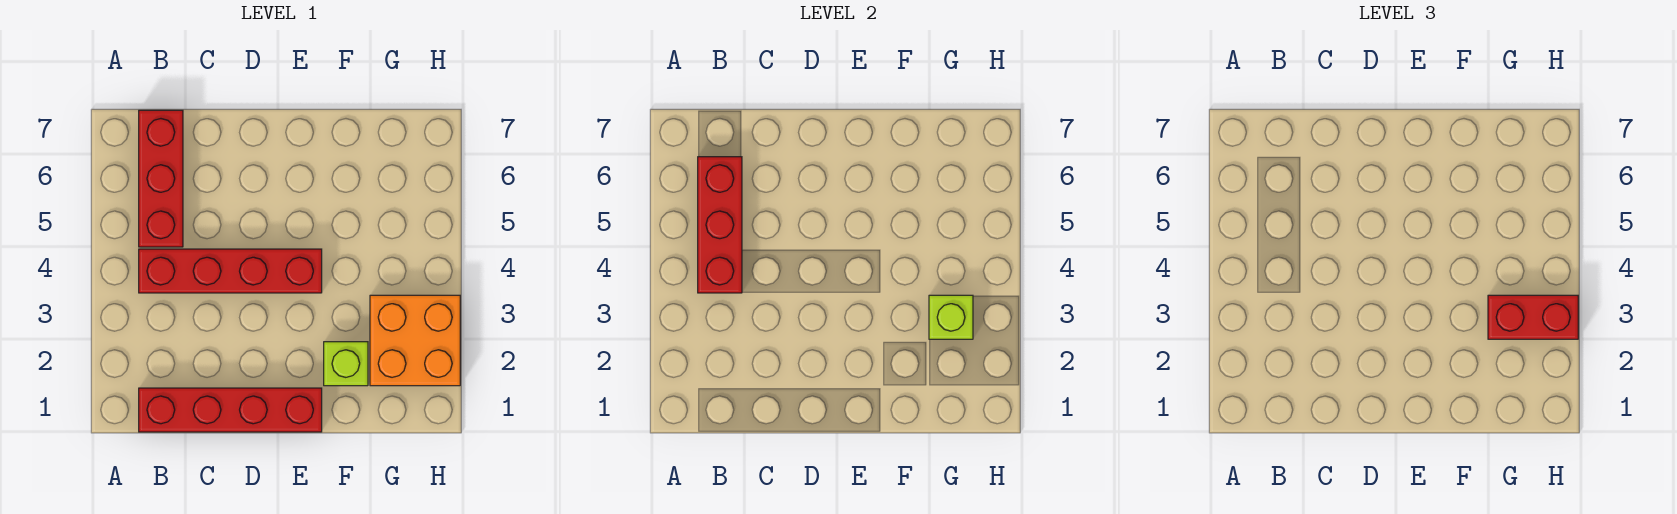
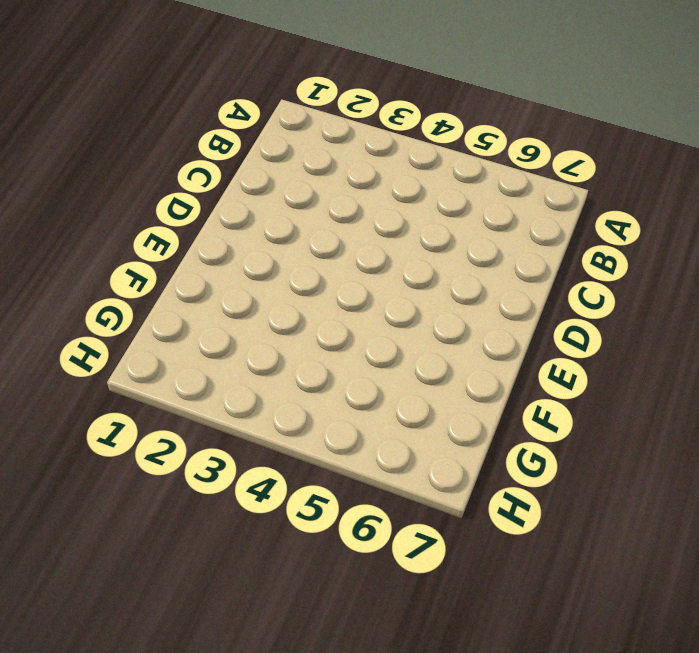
none -> red brick B1:E1 level 1
none -> red brick B4:E4 level 1

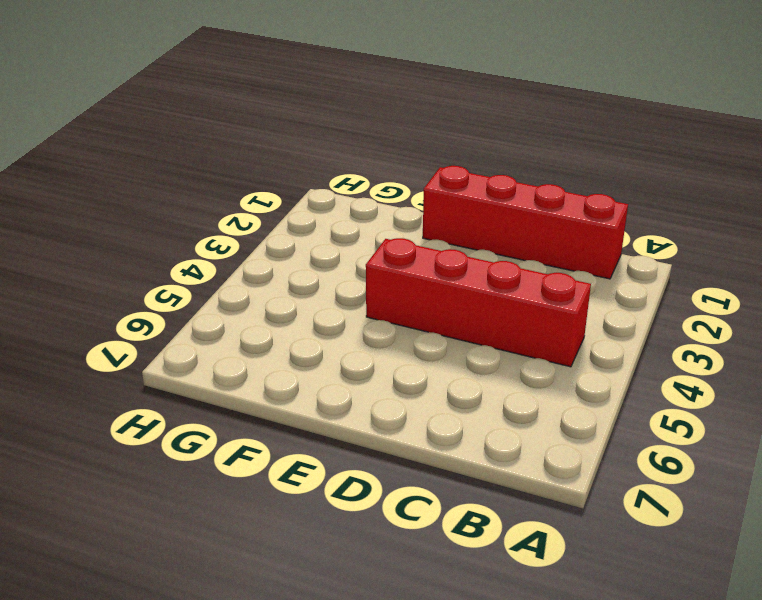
none -> red brick B5:B7 level 1
none -> lime brick F2 level 1

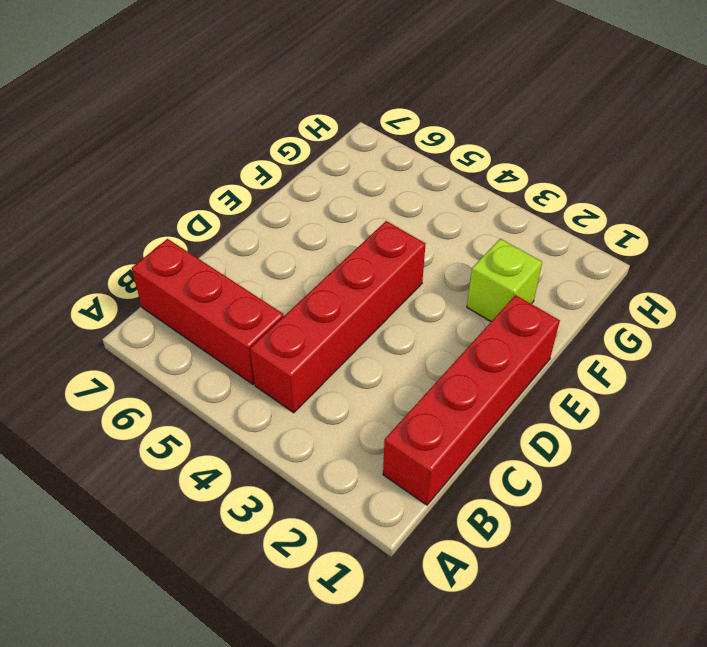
none -> orange brick G2:H3 level 1
none -> red brick B4:B6 level 2

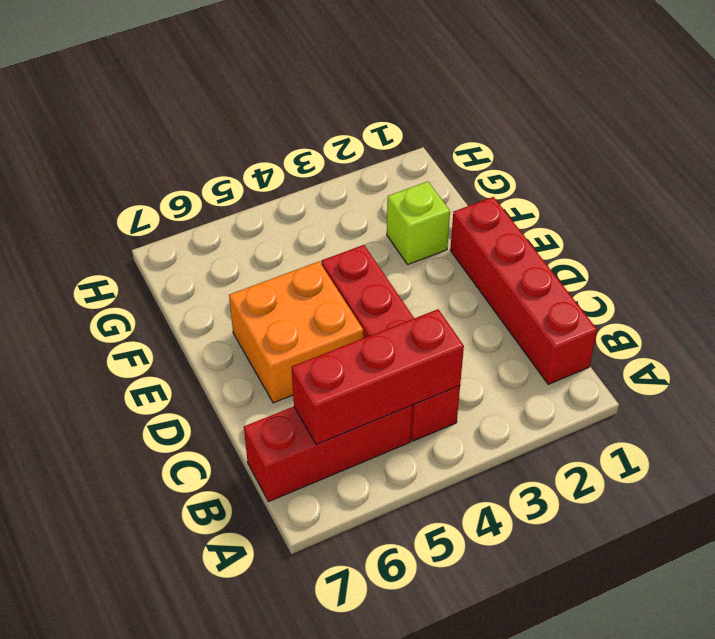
orange brick D5:E6 level 1 -> orange brick G2:H3 level 1
none -> lime brick G3 level 2
none -> red brick G3:H3 level 3

